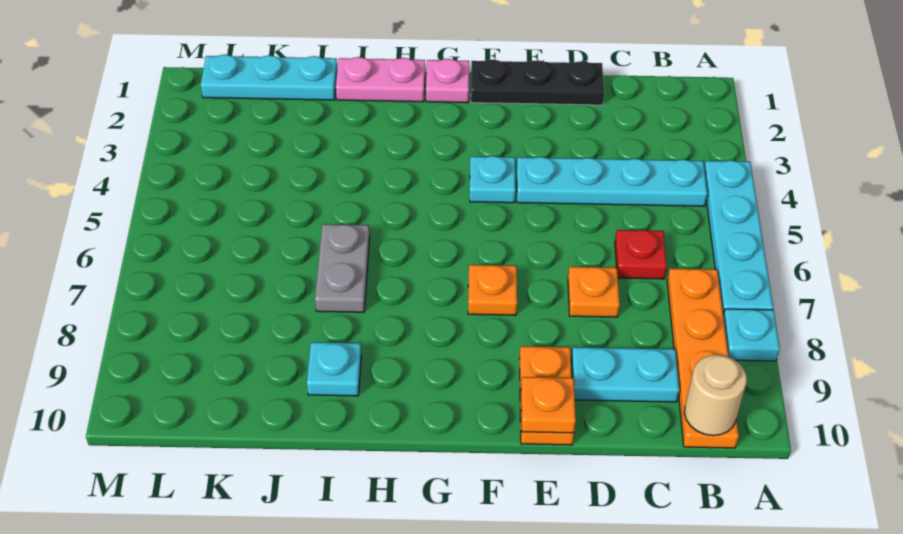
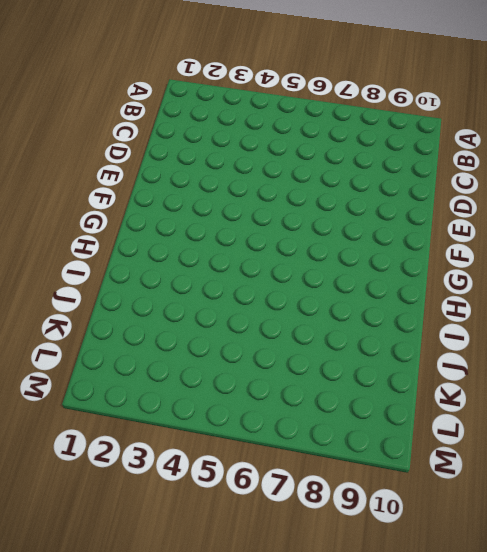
none -> cyan plate A4:A7 level 1
none -> cyan plate A8 level 1
none -> cyan plate B4:E4 level 1

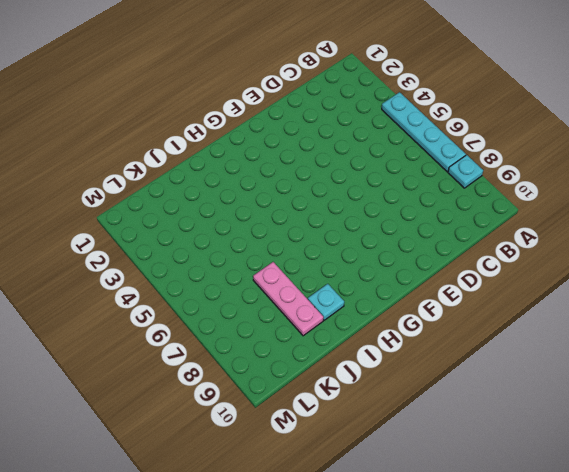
pink plate J7:J9 level 1 -> none
none -> cyan plate B4:E4 level 1
none -> orange plate B7:B10 level 1
none -> red plate C6 level 1

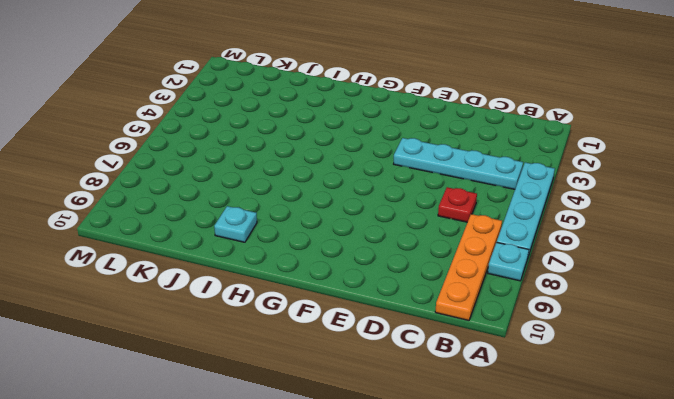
none -> cyan plate C9:D9 level 1
none -> black plate D1:F1 level 1
none -> orange plate D7 level 1

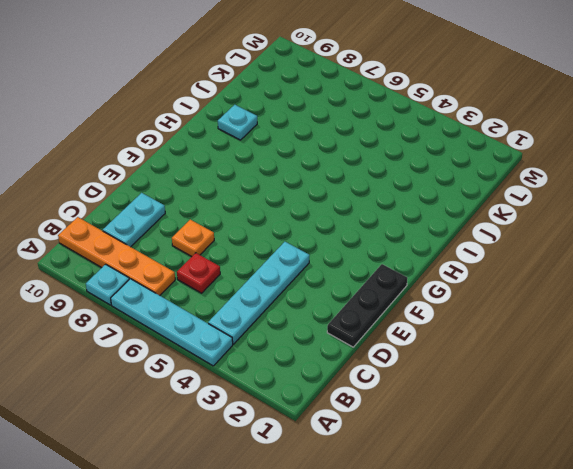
none -> orange plate E9:E10 level 1
none -> cyan plate F4 level 1
none -> orange plate F7 level 1

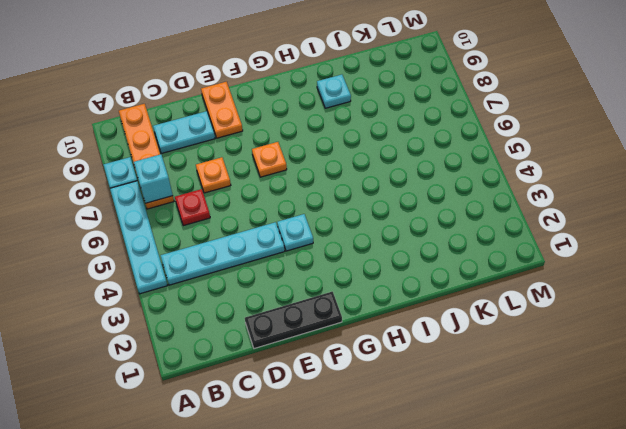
cyan brick B7 level 2 -> none
none -> pink plate G1 level 1
none -> pink plate H1:I1 level 1
none -> grey plate I6:I7 level 1

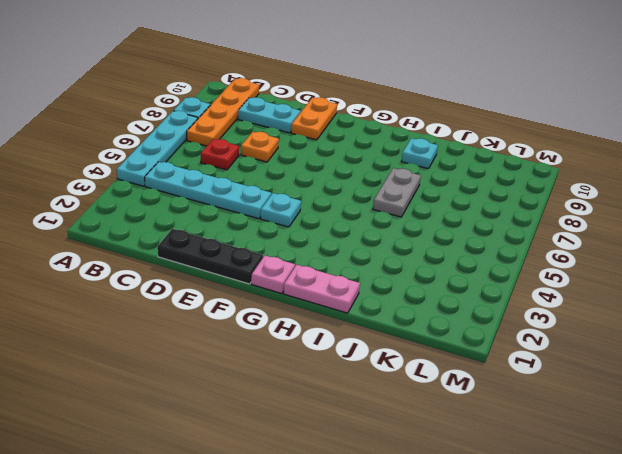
none -> orange plate F7 level 1
none -> cyan plate J1:L1 level 1
none -> tan round brick B10 level 2

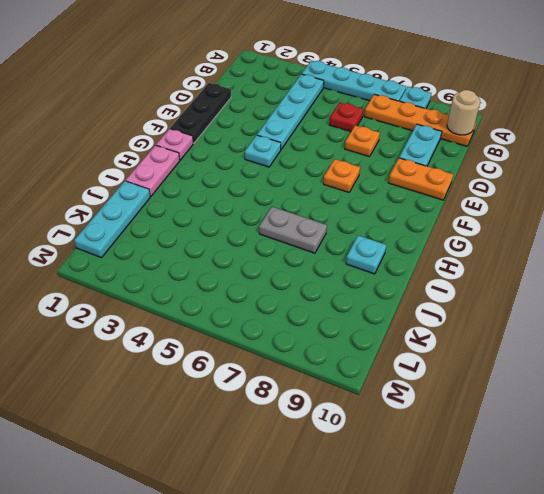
none -> orange plate E10 level 2

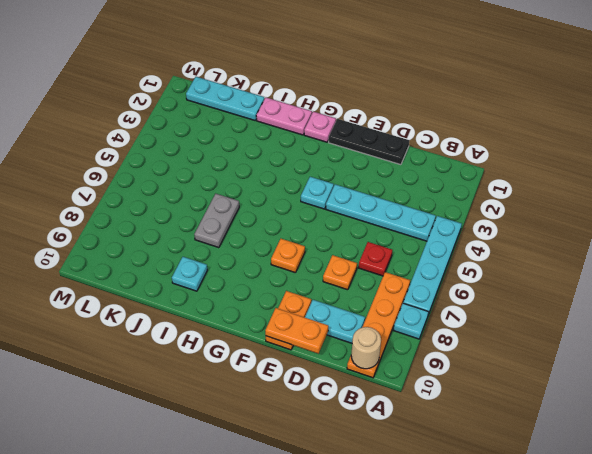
orange plate D10:E10 level 2 -> orange plate E10 level 2

